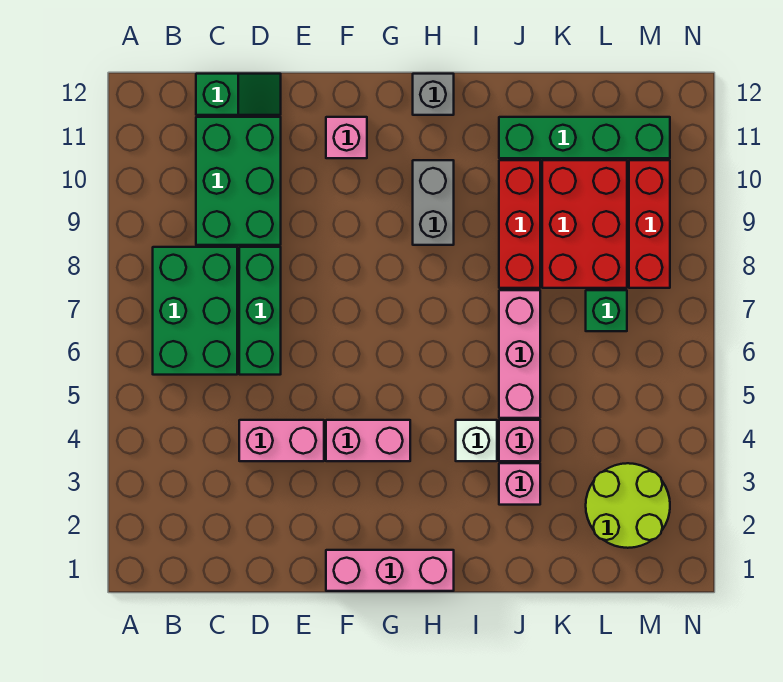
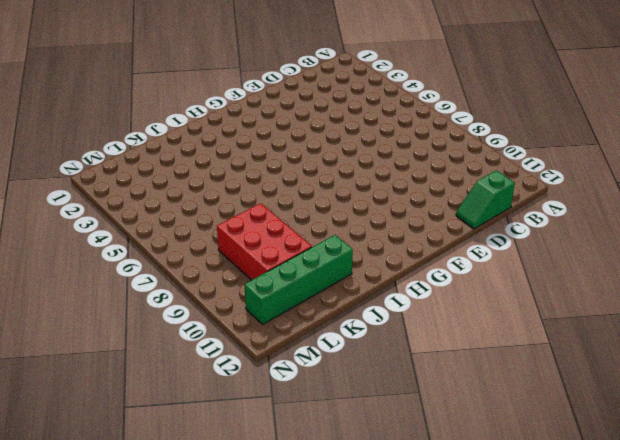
none -> green brick B6:C8 level 1
none -> green brick C9:D11 level 1
none -> pink brick D4:E4 level 1

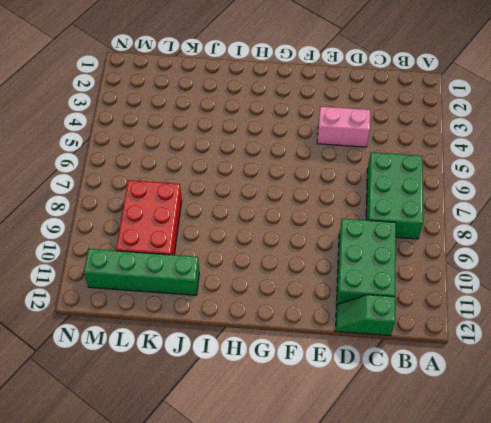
none -> green brick D6:D8 level 1
none -> pink brick F1:H1 level 1
none -> pink brick F4:G4 level 1

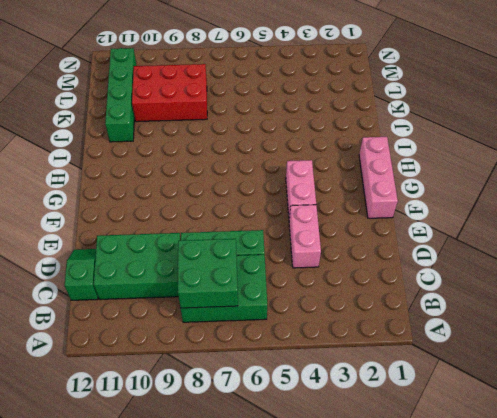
green brick B7:C8 level 2 -> none
none -> pink brick F11 level 1
none -> grey brick H9:H10 level 1
none -> grey brick H12 level 1

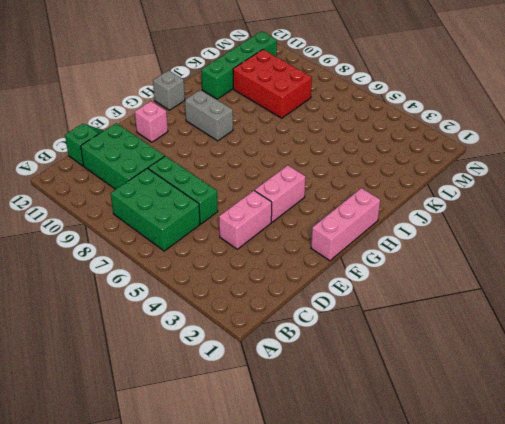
none -> white brick I4 level 1
none -> pink brick J3 level 1
none -> pink brick J4 level 1

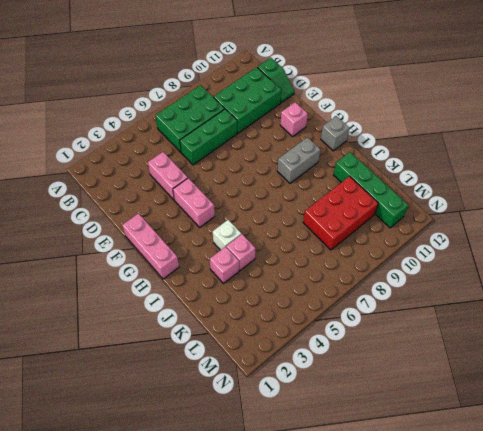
none -> pink brick J5:J7 level 1
none -> red brick J8:J10 level 1
none -> lime round brick L2:M3 level 1

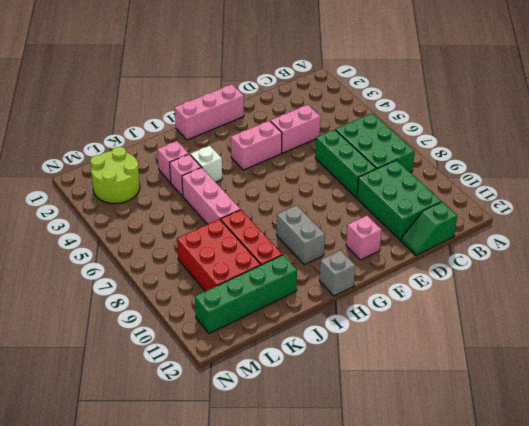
none -> green brick L7 level 1
none -> red brick M8:M10 level 1

